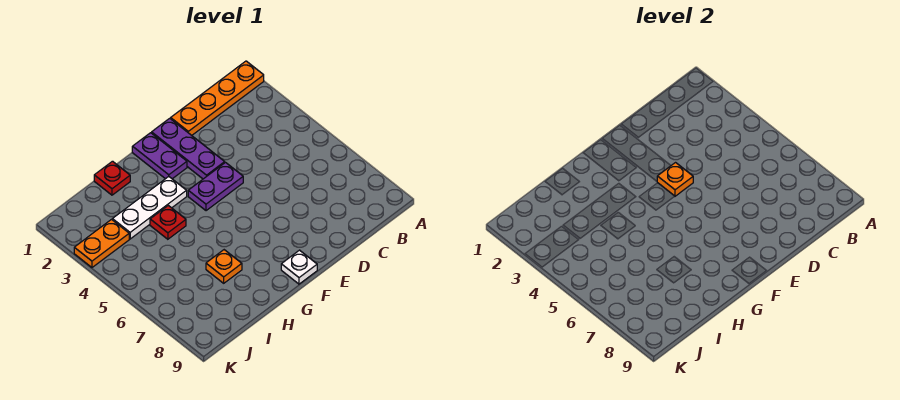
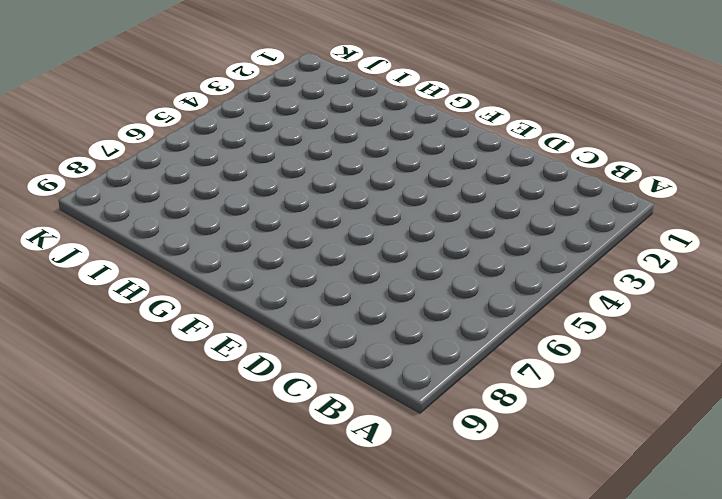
none -> orange plate A1:D1 level 1
none -> purple plate E1:E3 level 1

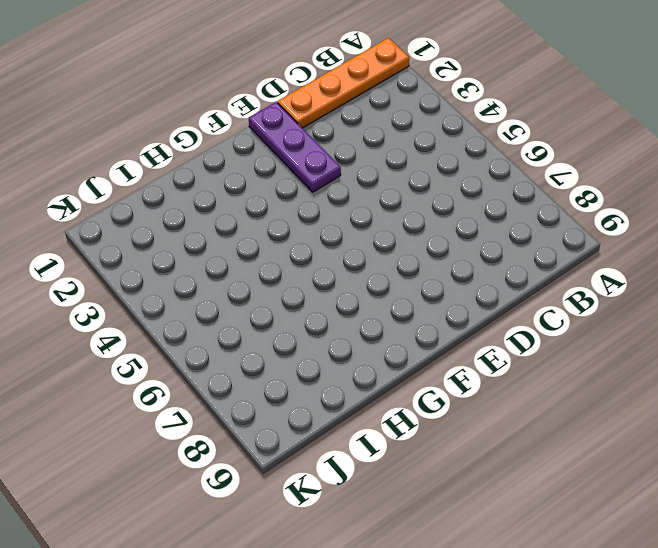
none -> purple plate E4:F4 level 1
none -> purple plate F1:F2 level 1

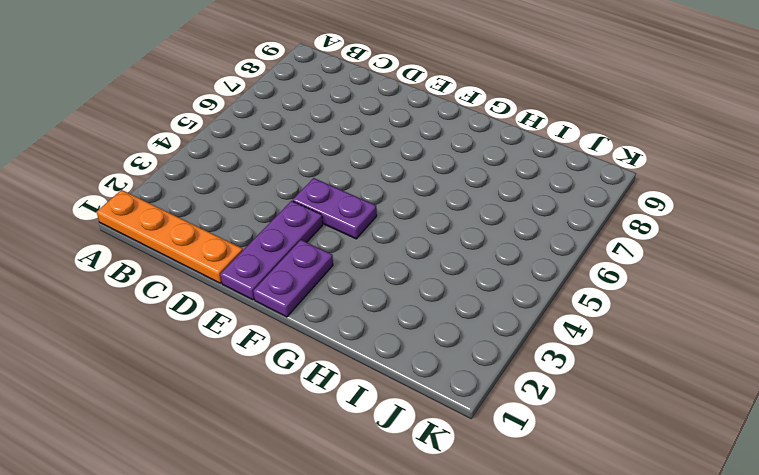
none -> white plate F9 level 1
none -> white plate G3:I3 level 1

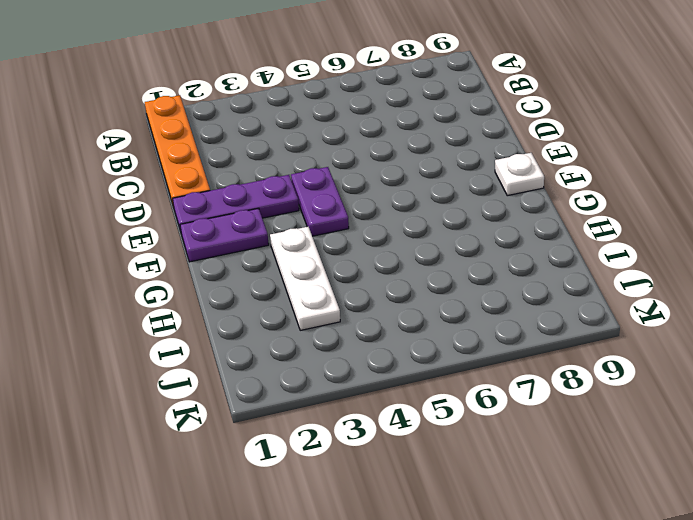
none -> red plate H1 level 1
none -> red plate H4 level 1

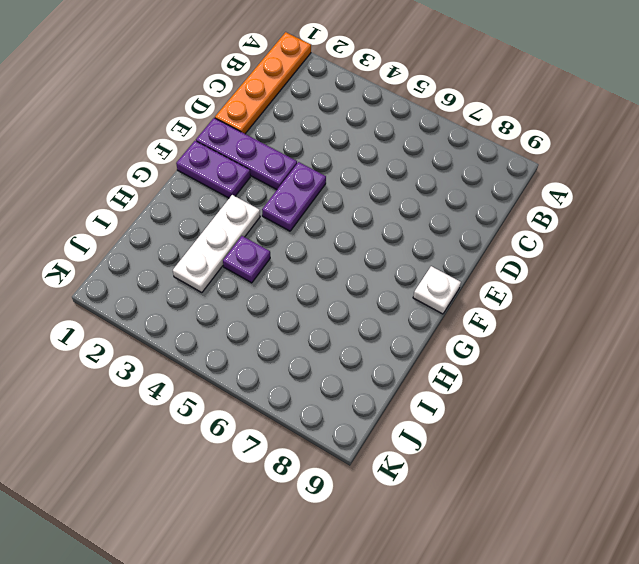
purple plate H4 level 1 -> red plate H4 level 1
none -> red plate H1 level 1
none -> orange plate H7 level 1

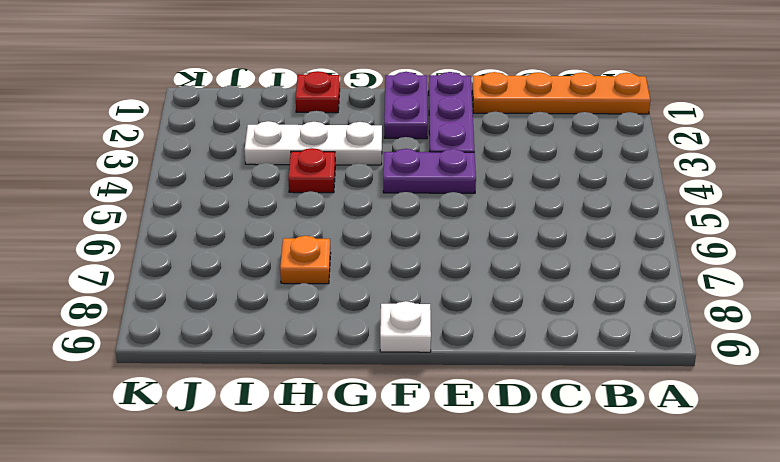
none -> orange plate J3:K3 level 1
none -> orange plate E4 level 2

